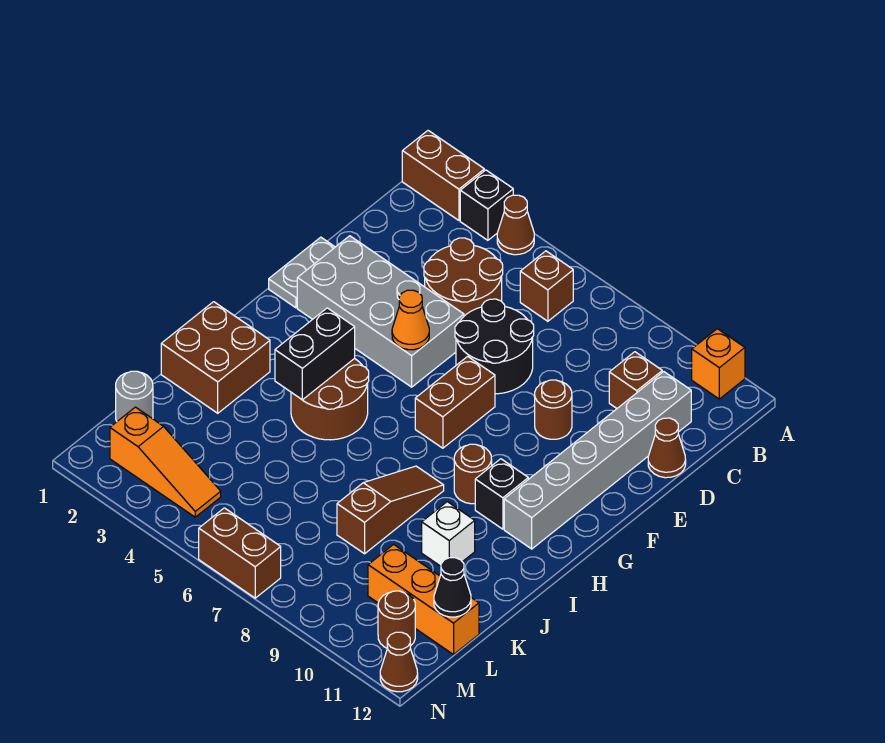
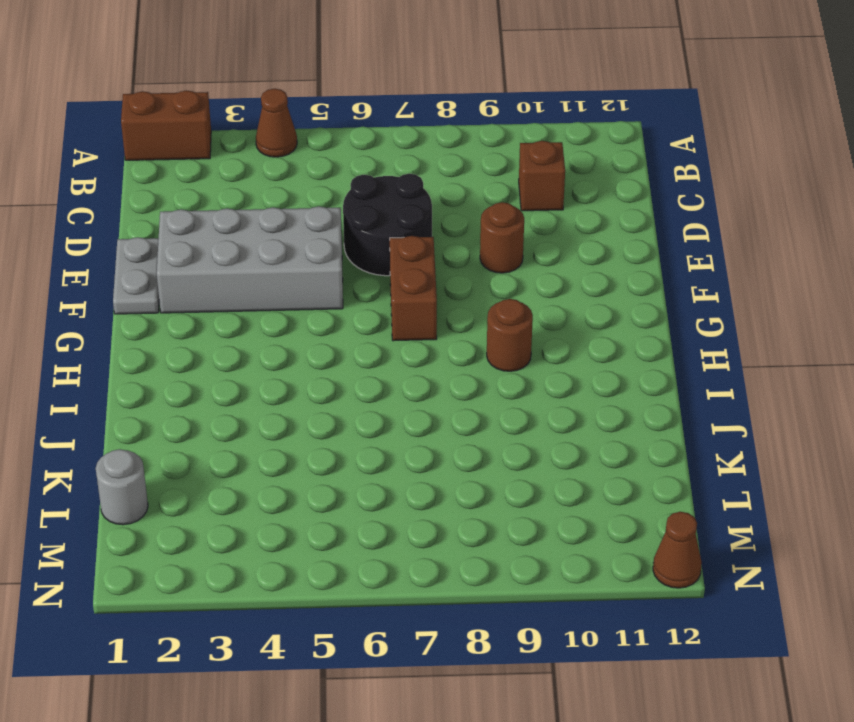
none -> black brick A3 level 1
none -> orange brick A11 level 1
none -> brown brick B6 level 1

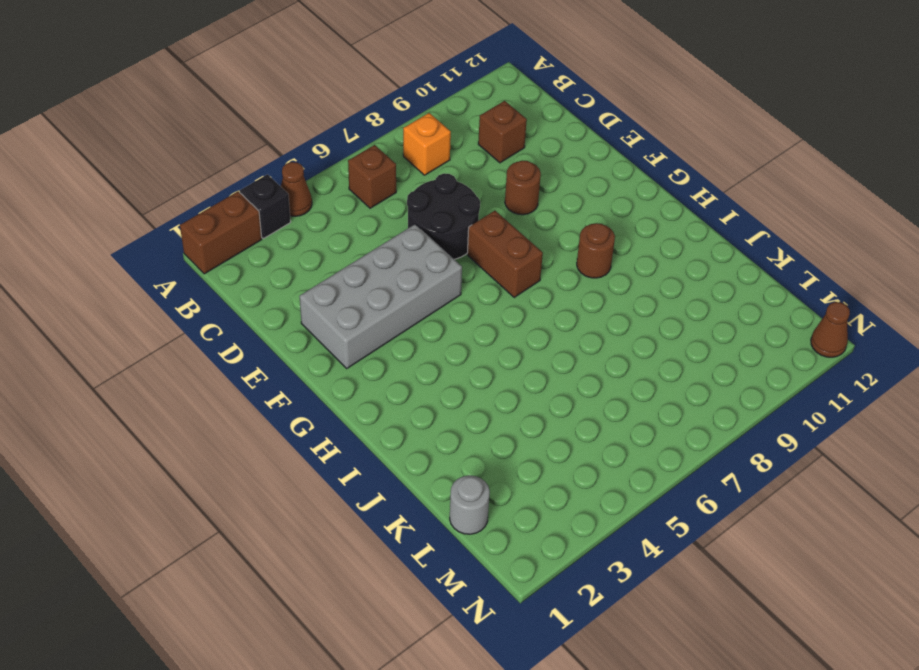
orange brick B8 level 1 -> orange brick A11 level 1
none -> brown round brick C4:D5 level 1
none -> grey brick C11:H11 level 1
none -> brown cone D12 level 1

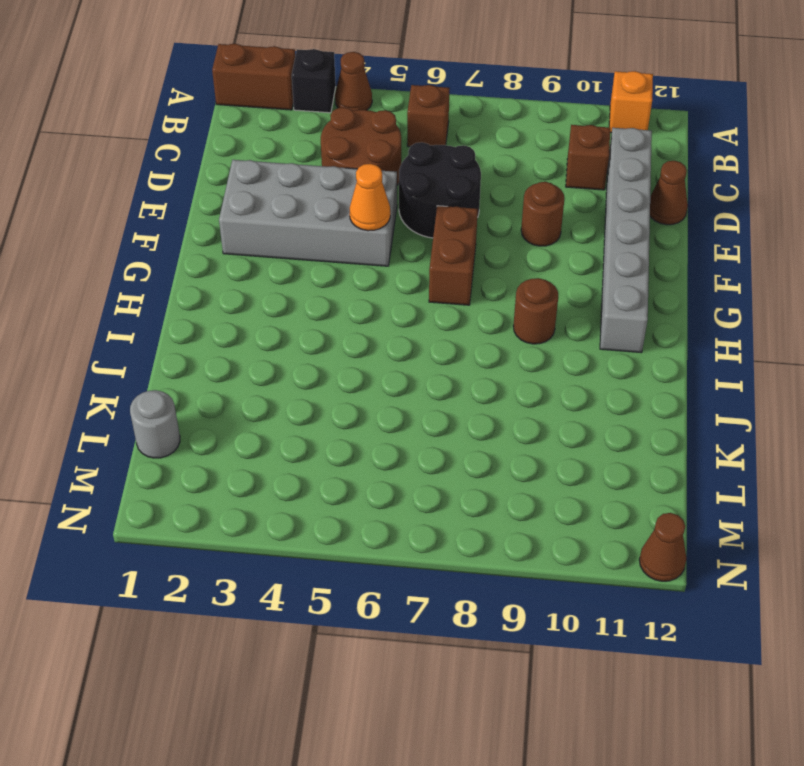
none -> grey plate E1:F1 level 1
none -> brown round brick H4:I5 level 1
none -> black brick H10 level 1

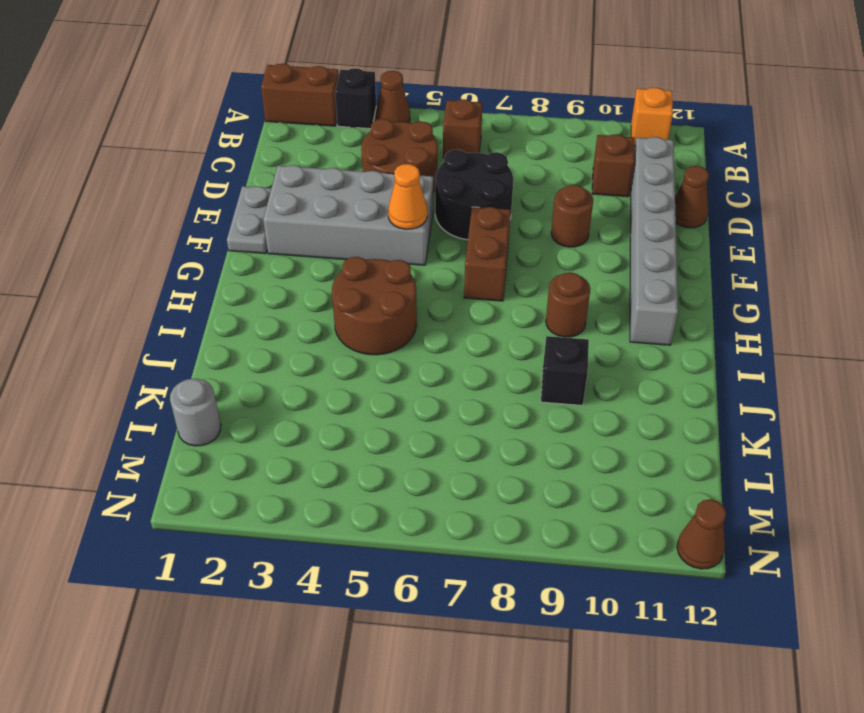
black brick J9 level 1 -> black brick H10 level 1
none -> brown brick I1:J2 level 1
none -> brown slope I8:K8 level 1 top K
none -> white brick J10 level 1

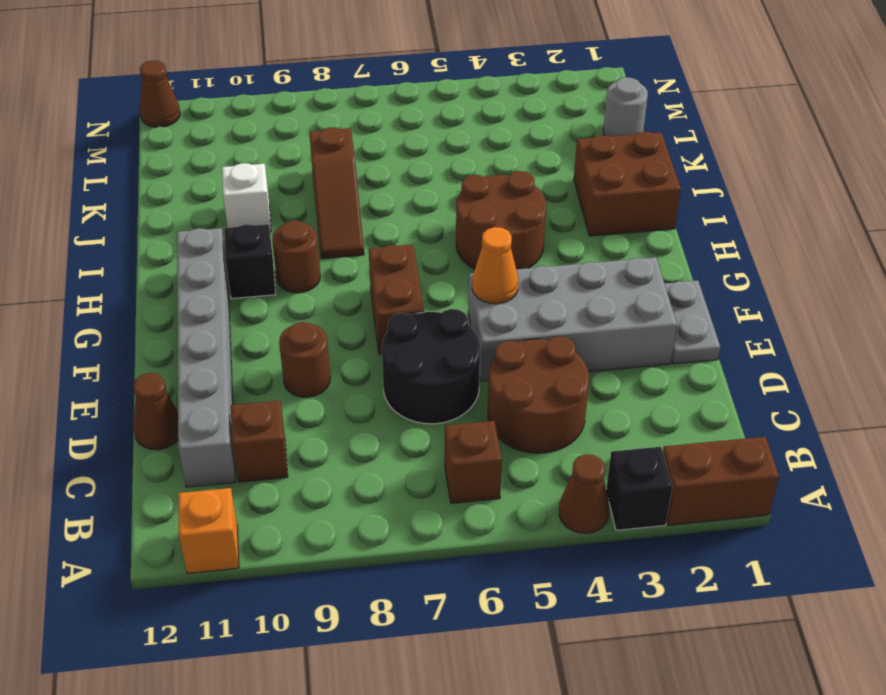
none -> orange brick L10:L12 level 1
none -> orange slope M2:M4 level 1 top 2
none -> brown round brick M11 level 1

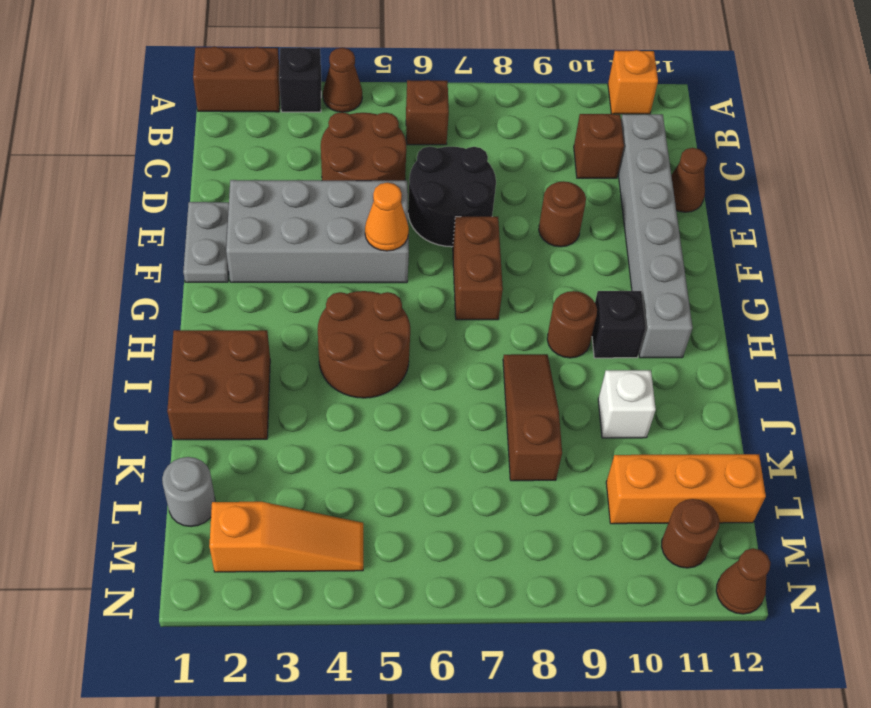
none -> brown brick N6:N7 level 1
none -> black brick H4:I4 level 2
none -> black cone L12 level 2

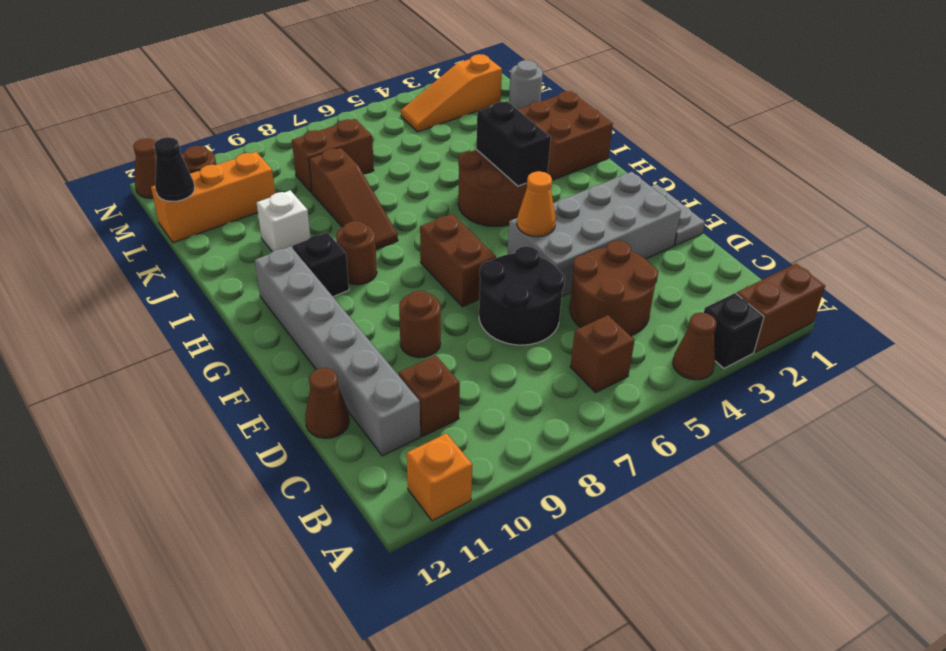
brown brick L7:L8 level 1 -> brown brick N6:N7 level 1

